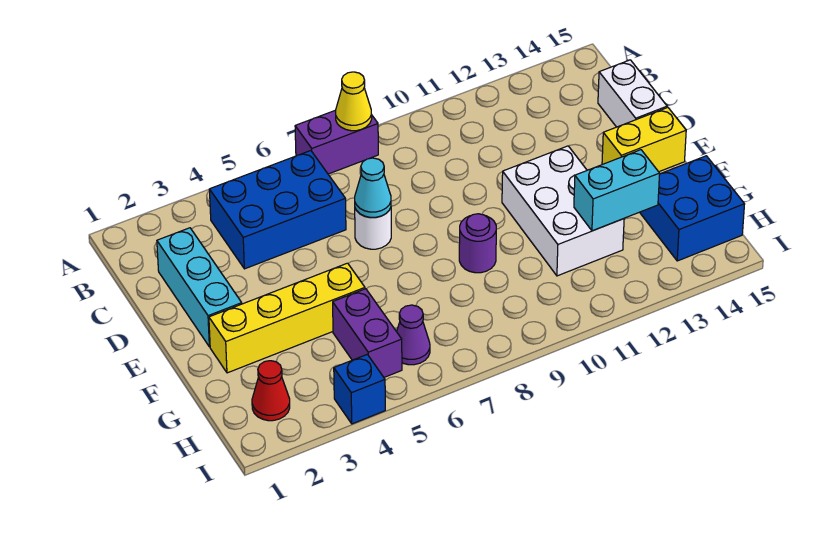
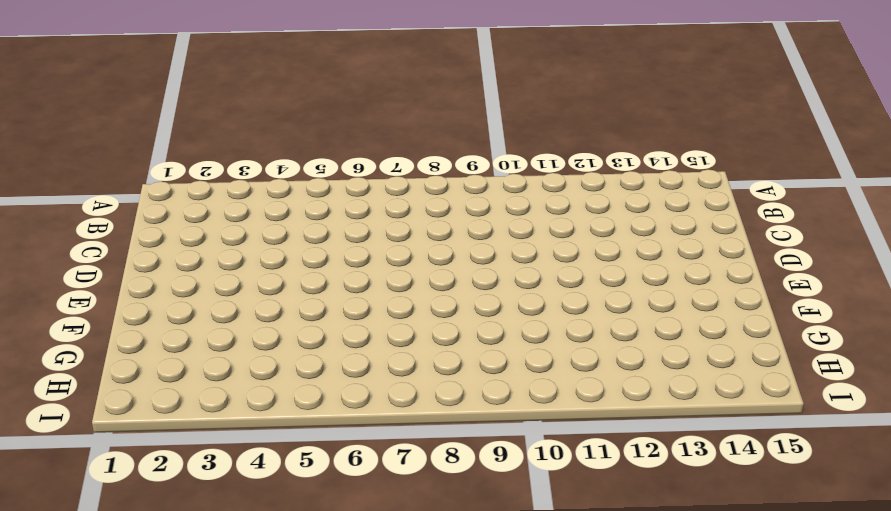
none -> purple brick A7:A8 level 1
none -> blue brick B4:C6 level 1
none -> cyan brick C2:E2 level 1

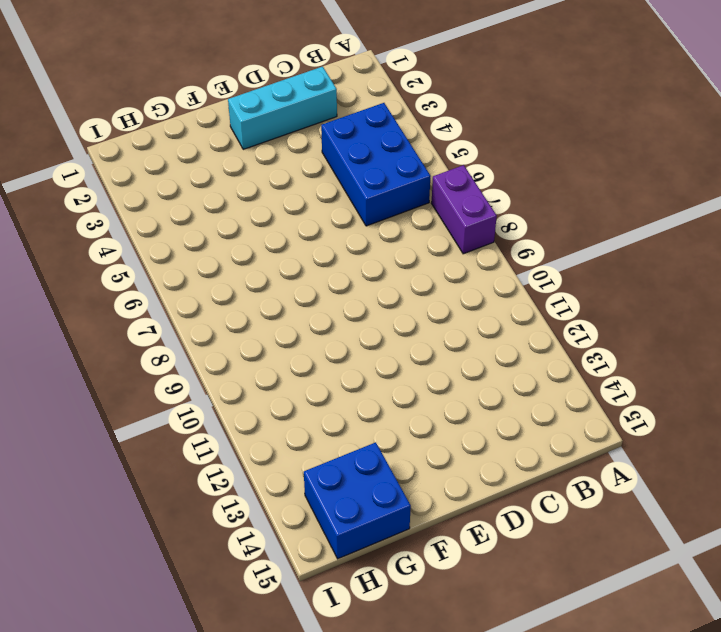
none -> white brick C15:D15 level 1
none -> white round brick D7 level 1
none -> white brick E11:G12 level 1

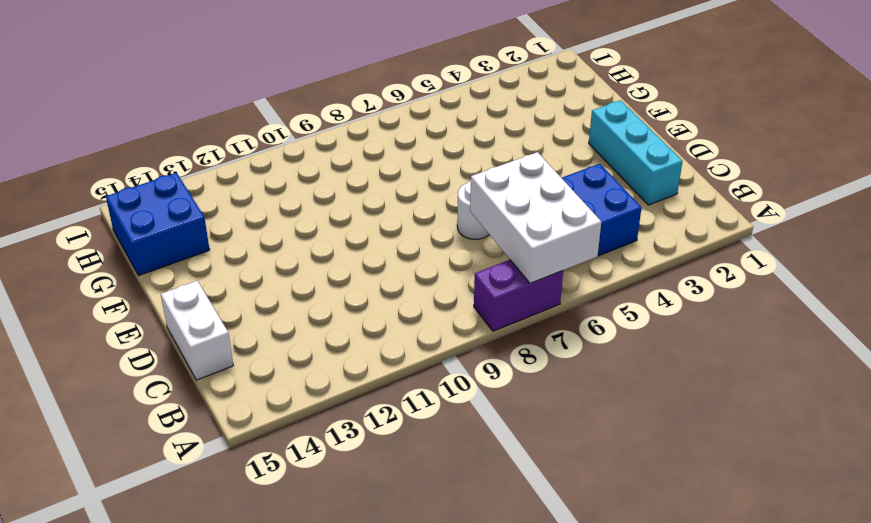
white brick A6:C7 level 2 -> white brick E11:G12 level 1
none -> yellow brick E14:E15 level 1
none -> yellow brick F2:F5 level 1
none -> purple round brick F9 level 1

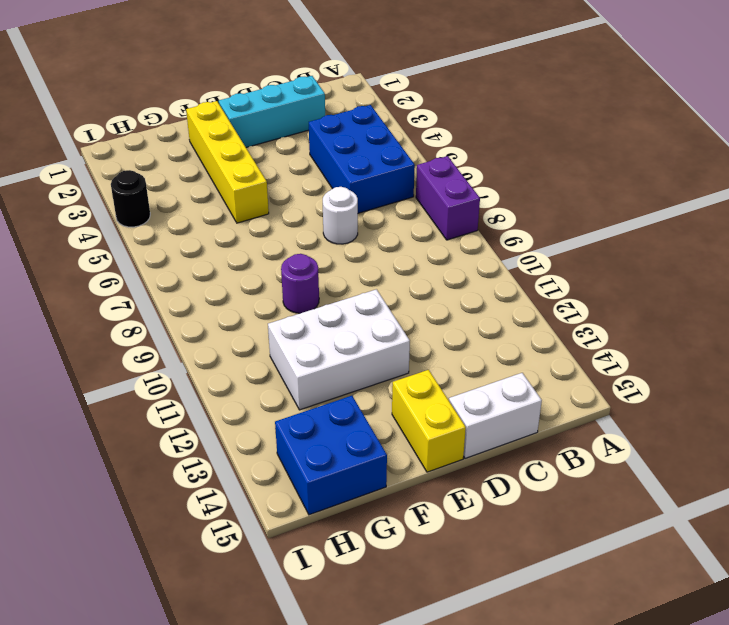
black round brick I4 level 1 -> blue brick I4 level 1
none -> purple brick G5:H5 level 1
none -> red cone H2 level 1
none -> purple cone H6 level 1

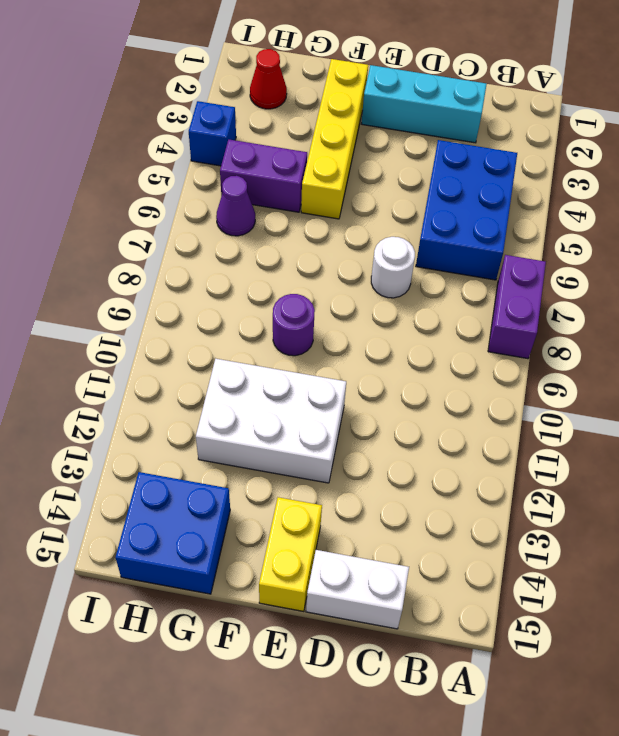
none -> yellow cone A8 level 2
none -> cyan cone D7 level 2
none -> cyan brick G12:G13 level 2

